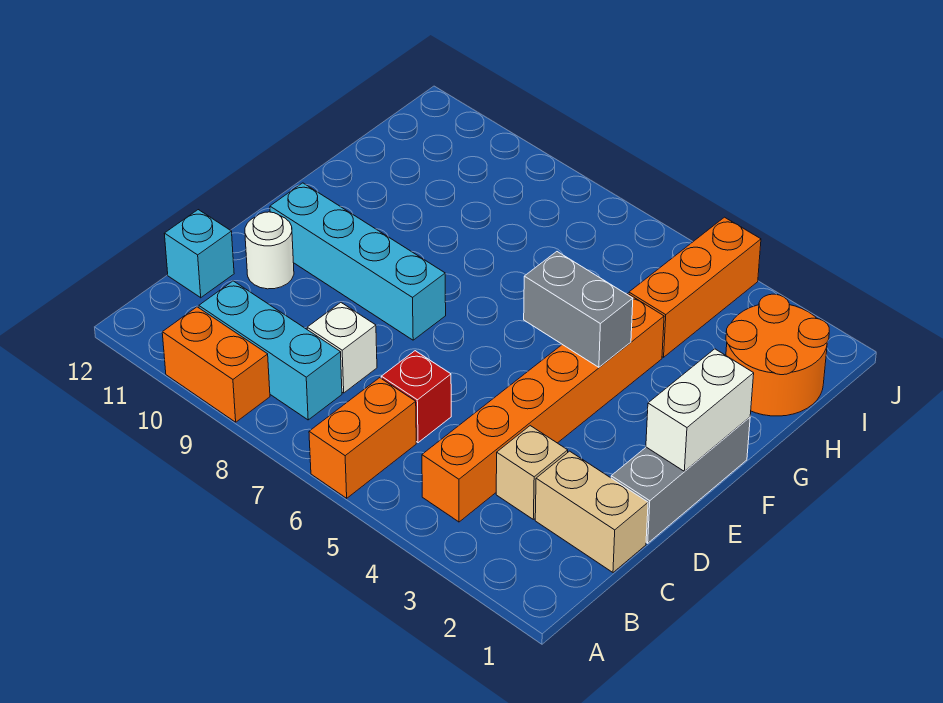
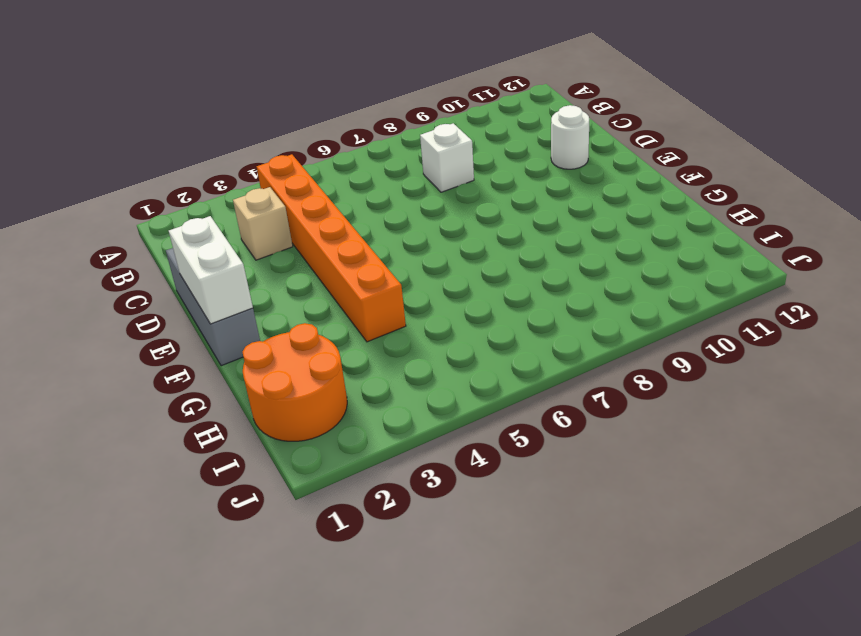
none -> orange brick A6:B6 level 1
none -> orange brick A9:A10 level 1
none -> cyan brick B8:B10 level 1

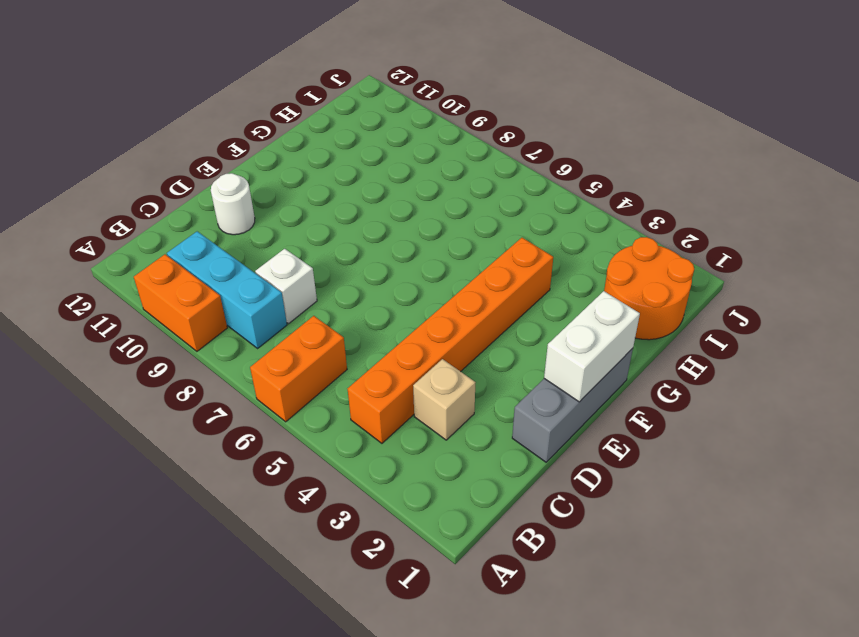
none -> tan brick C1:C2 level 1
none -> red brick C6 level 1
none -> cyan brick C12 level 1

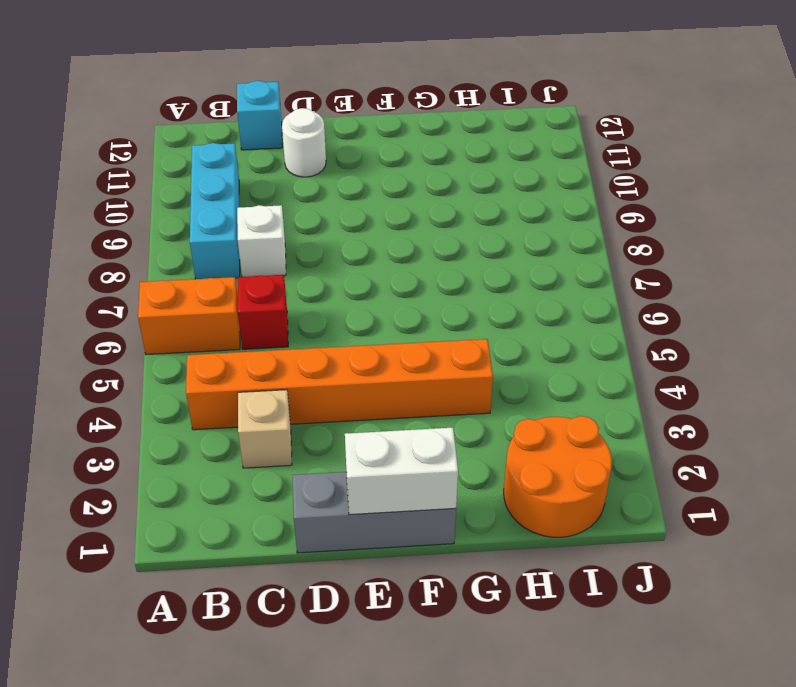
none -> orange brick A9:A10 level 1
none -> tan brick C1:C2 level 1
none -> cyan brick E8:E11 level 1

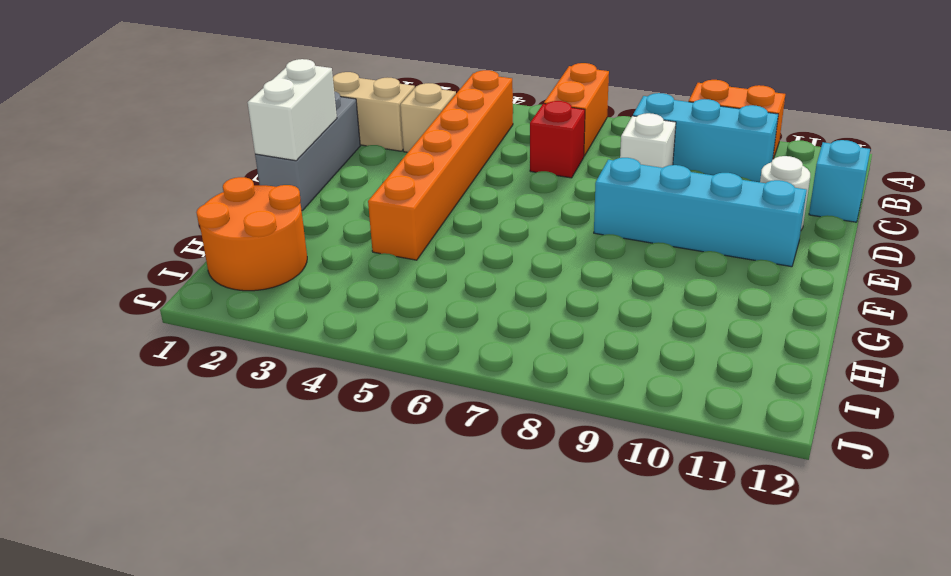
none -> orange brick H4:J4 level 1
none -> grey brick F4:F5 level 2

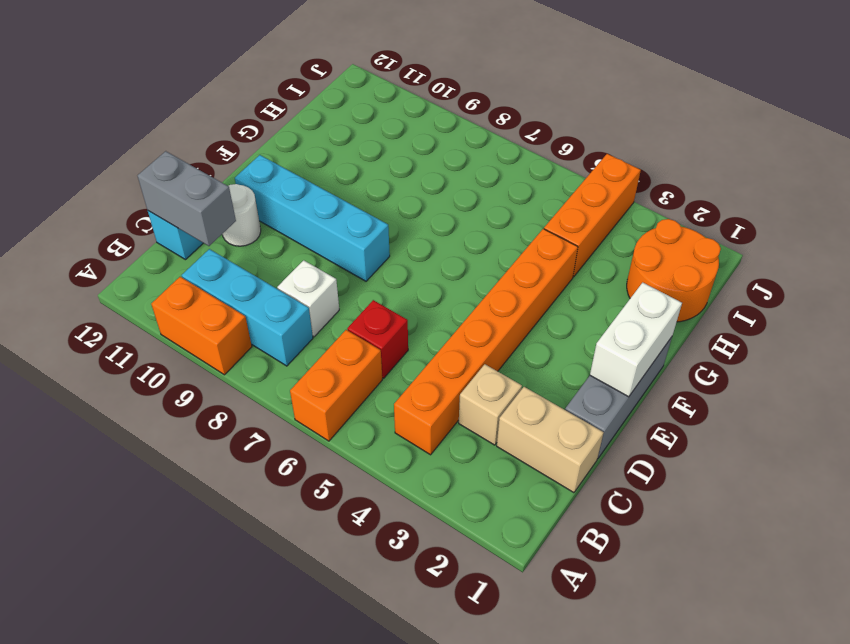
grey brick C11:C12 level 2 -> grey brick F4:F5 level 2

